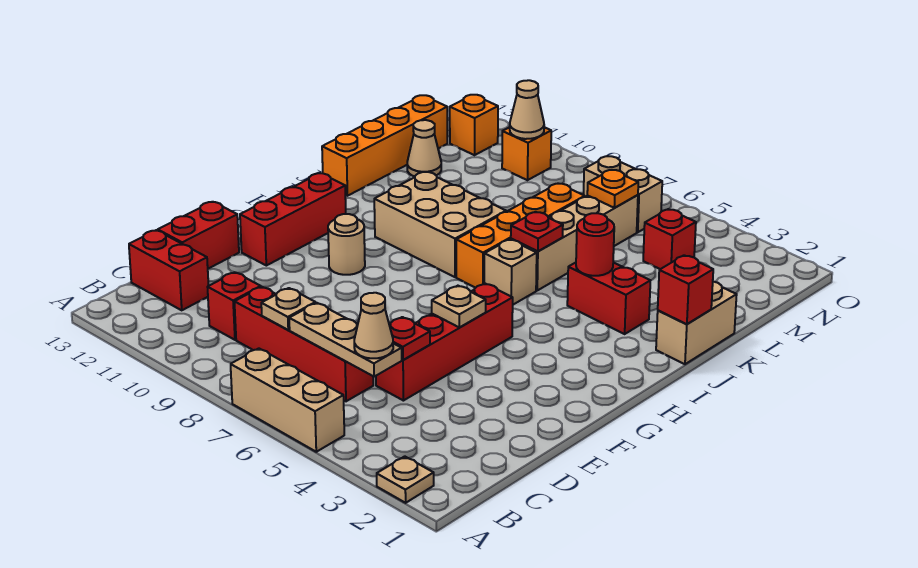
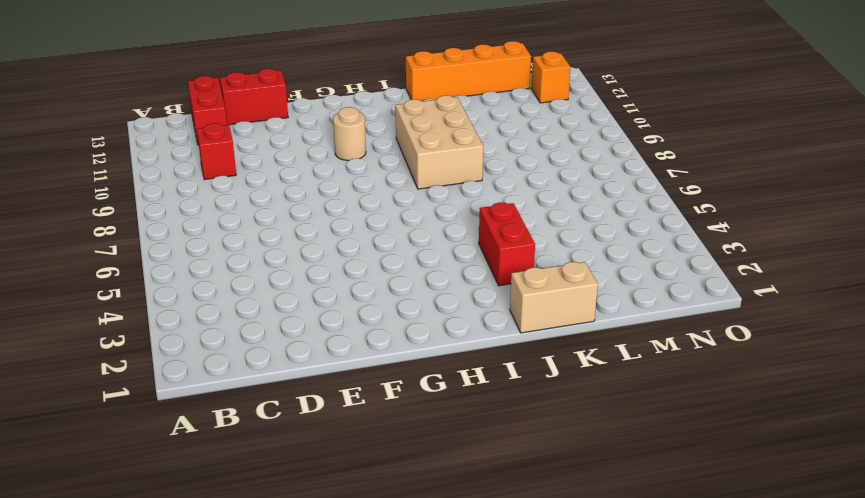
none -> tan plate A2 level 1
none -> tan brick A5:A7 level 1
none -> red brick C6:C9 level 1
none -> red brick D5:G5 level 1

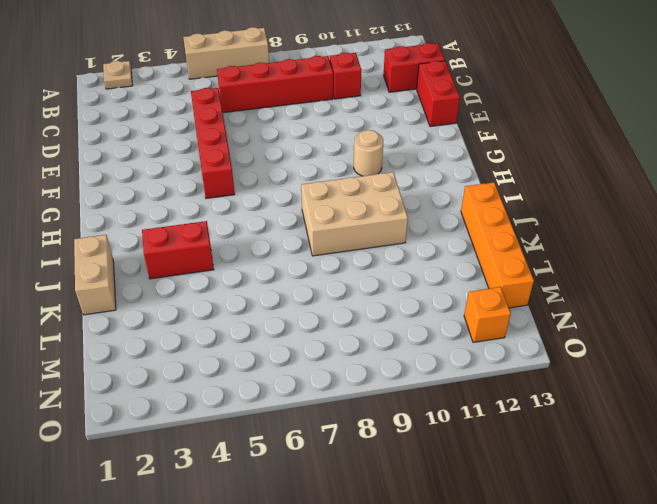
none -> red brick F12:H12 level 1
none -> tan brick I6 level 1
none -> orange brick I7:L7 level 1
none -> tan brick J6:M6 level 1

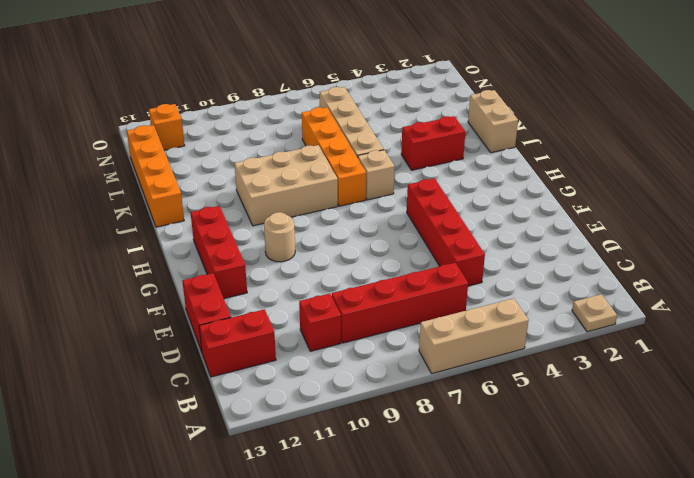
none -> tan cone L12 level 1
none -> red brick M4 level 1
none -> tan brick N6:N7 level 1
none -> orange brick N10 level 1

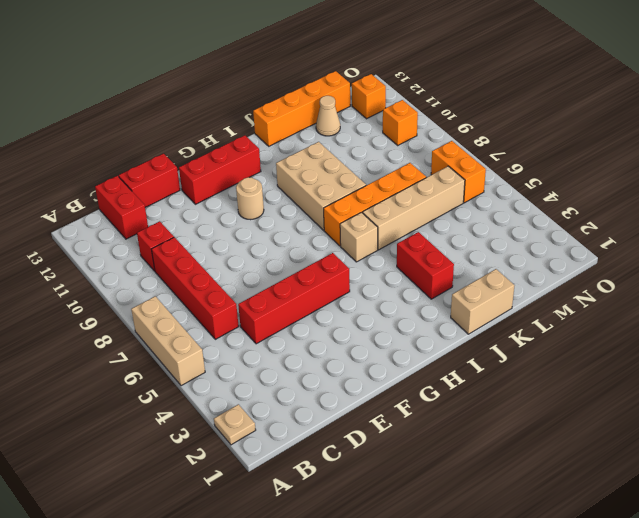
orange brick N6:N7 level 1 -> tan brick N6:N7 level 1
none -> red brick M4 level 1
none -> tan plate C5:C7 level 2
none -> tan plate C8 level 2
none -> red plate D5 level 2

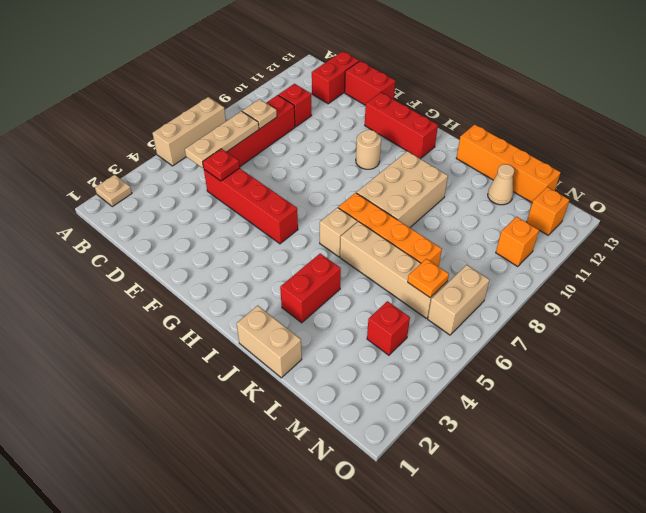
none -> tan plate F5 level 2
none -> red brick J1 level 2
none -> red round brick J4 level 2
none -> red plate J6 level 2

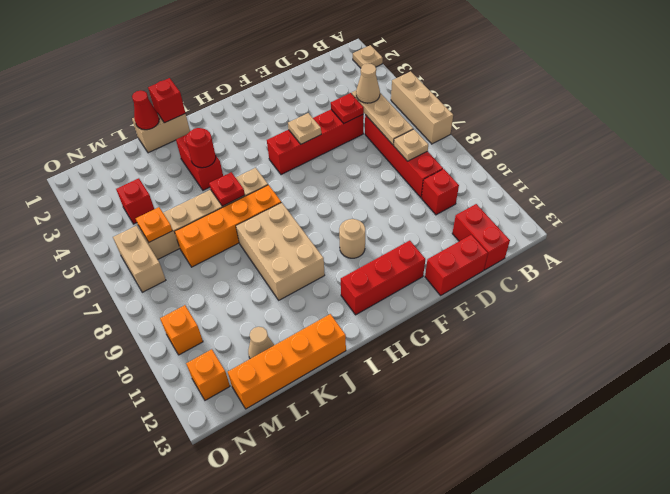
red cone K1 level 2 -> none
none -> tan cone N10 level 2

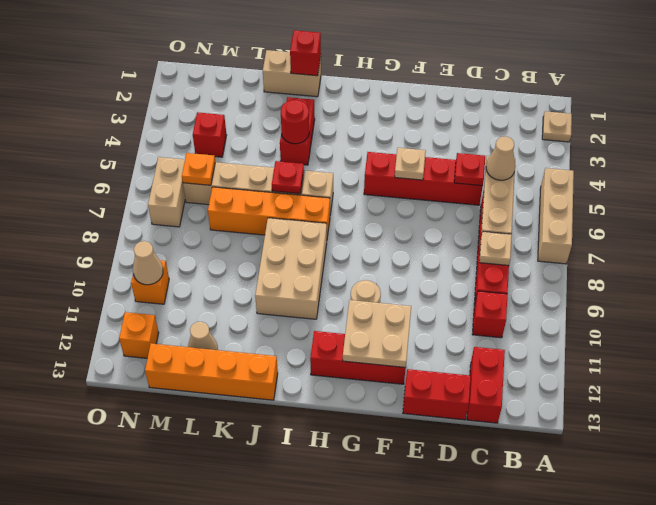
tan plate F11:G12 level 2 -> none

